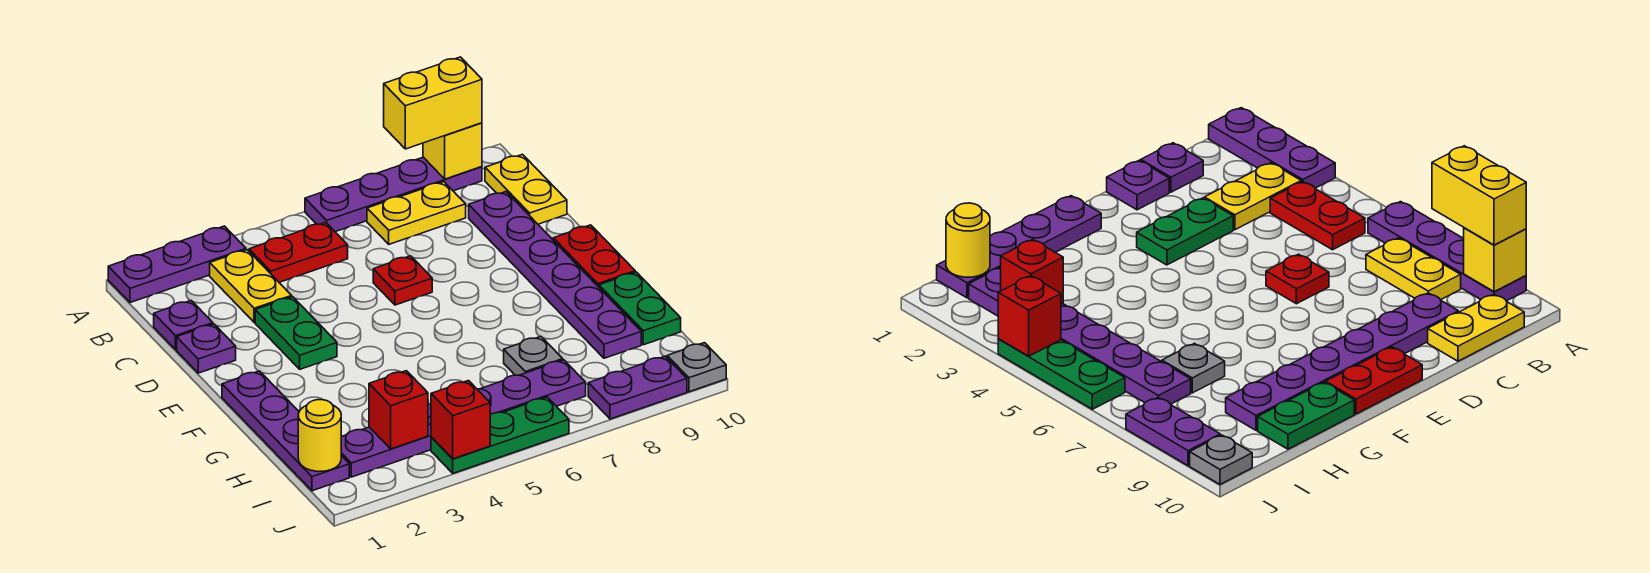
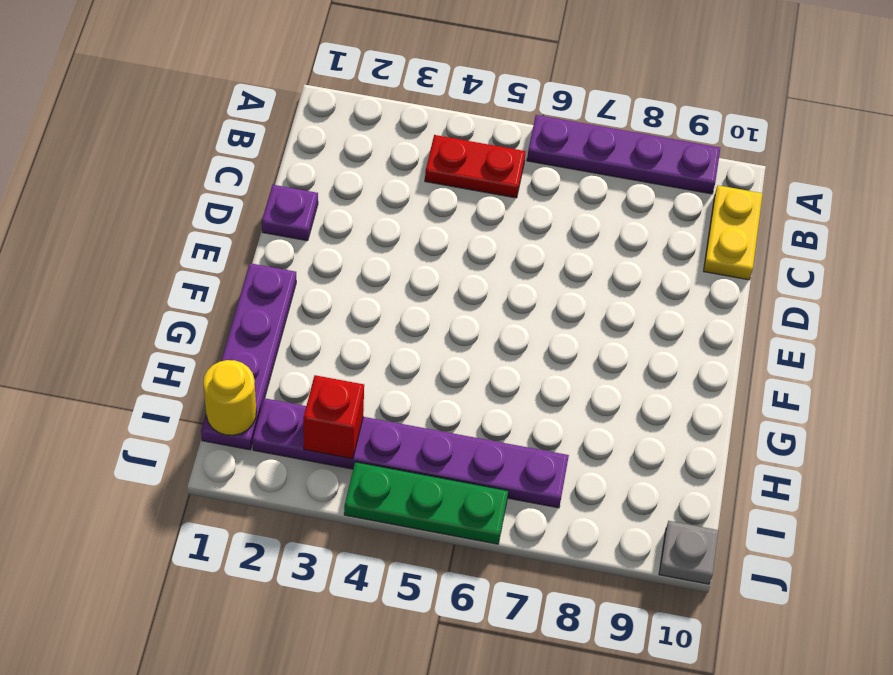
none -> purple plate A1:A3 level 1
none -> yellow plate B3:C3 level 1
none -> yellow plate B7:B8 level 1

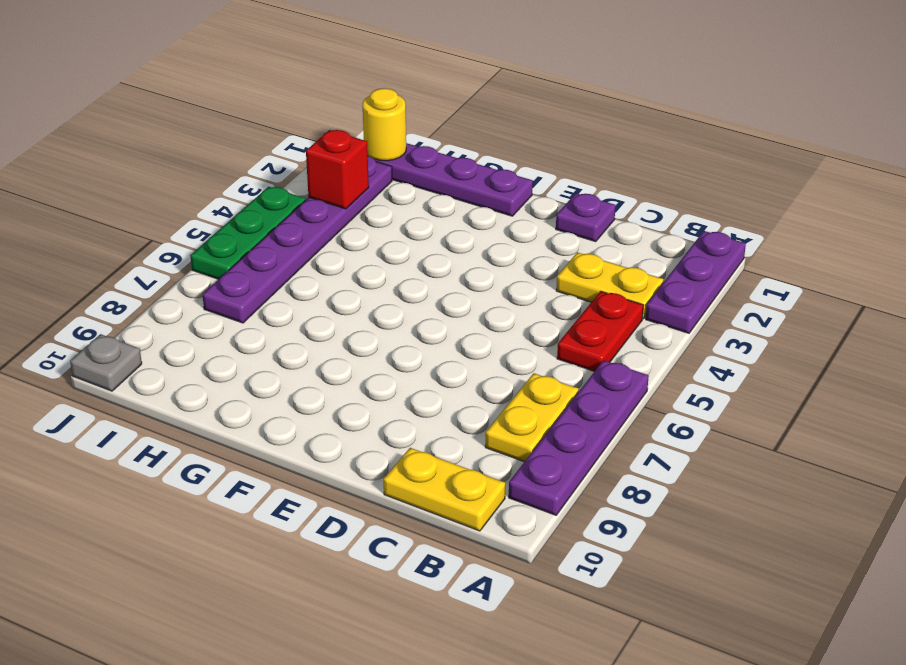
none -> purple plate C1 level 1
none -> purple plate C9:H9 level 1
none -> green plate D3:E3 level 1

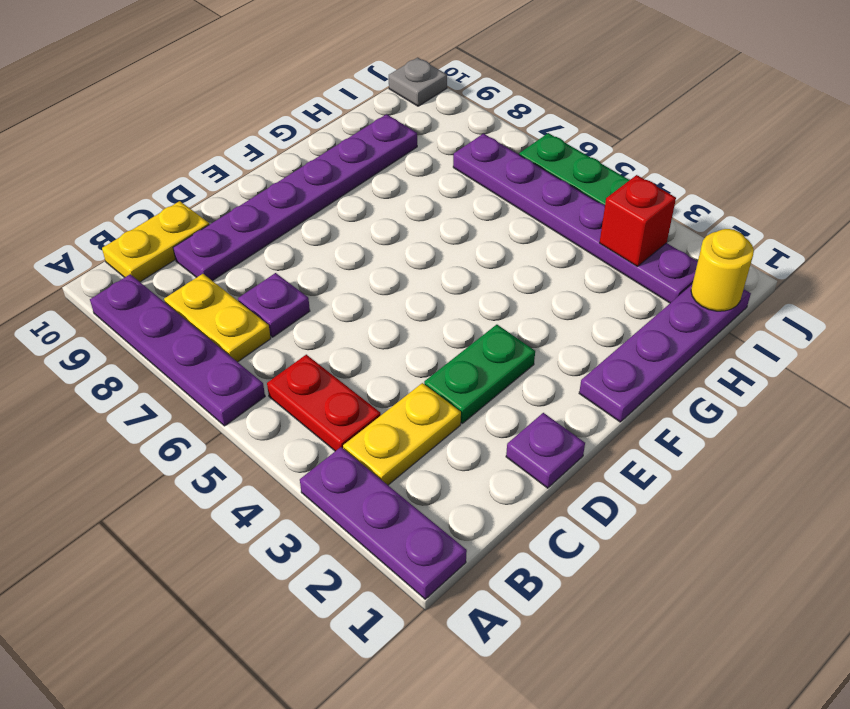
purple plate C7 level 1 -> purple plate C1 level 1
none -> red plate D6 level 1
none -> red plate E10:F10 level 1
none -> green plate G10:H10 level 1

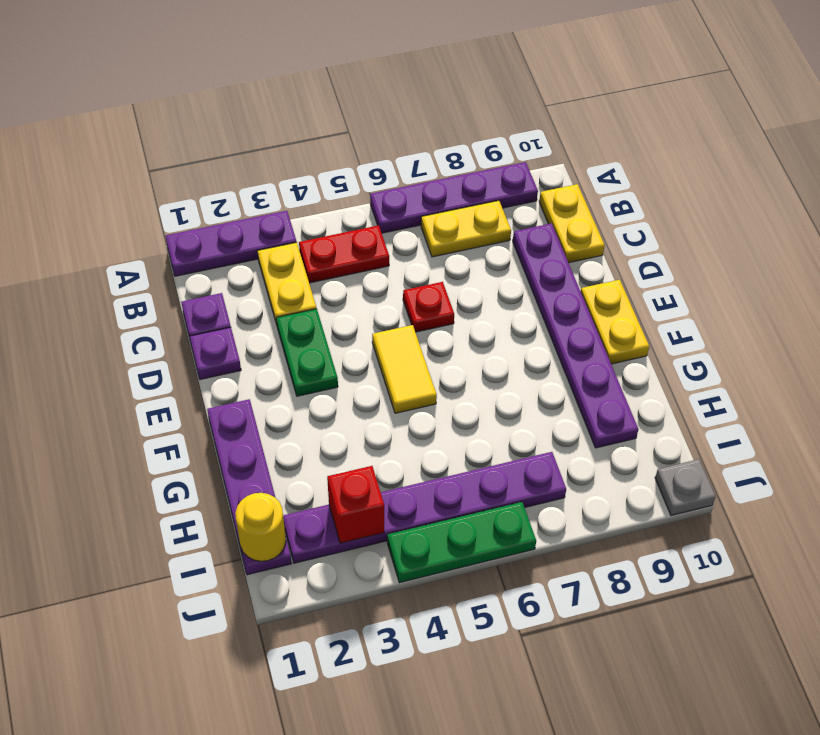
yellow tile E5:F5 level 1 -> none
yellow plate E10:F10 level 1 -> red plate E10:F10 level 1
none -> green plate G10:H10 level 1
none -> grey plate H7 level 1
none -> purple plate J8:J9 level 1

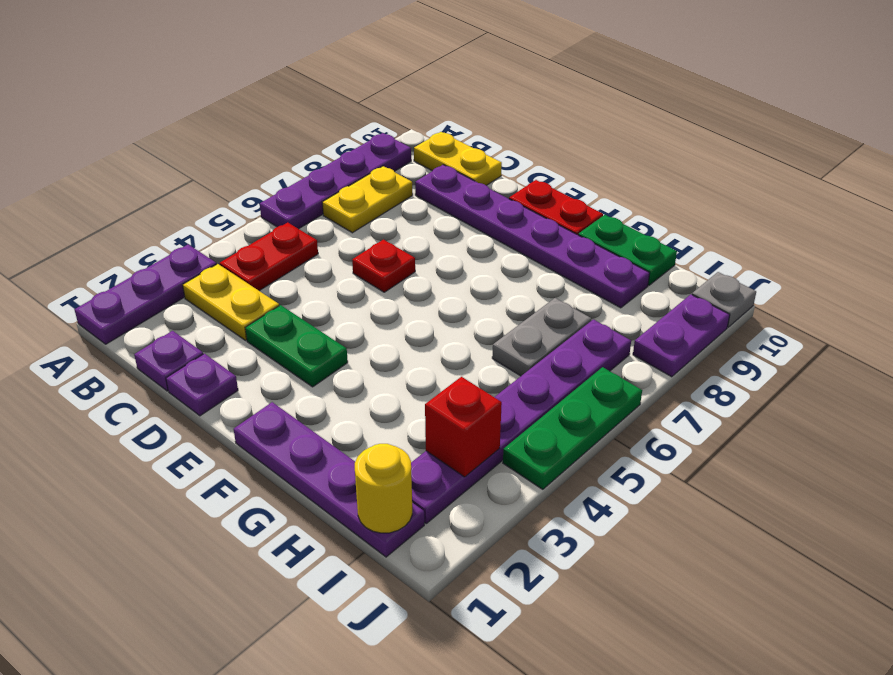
grey plate H6:H7 level 1 -> grey plate H7 level 1
none -> yellow brick A9 level 2
none -> red brick J4 level 2
none -> yellow brick A8:A9 level 3

